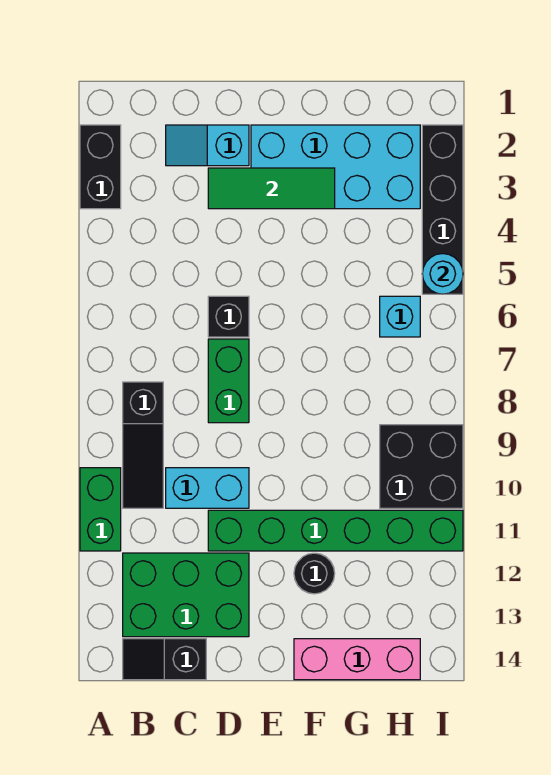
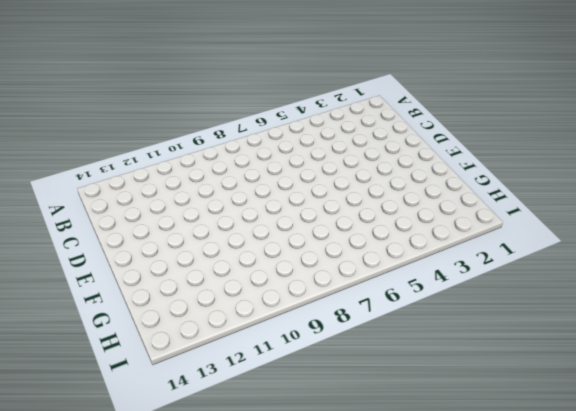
none -> black brick A2:A3 level 1
none -> green brick A10:A11 level 1
none -> black slope B8:B10 level 1 top 8

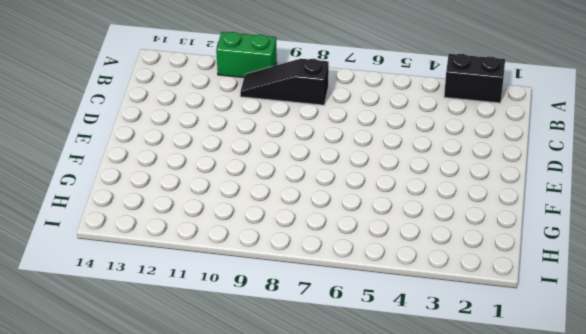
none -> green brick B12:D13 level 1
none -> black slope B14:C14 level 1 top C
none -> cyan slope C2:D2 level 1 top D

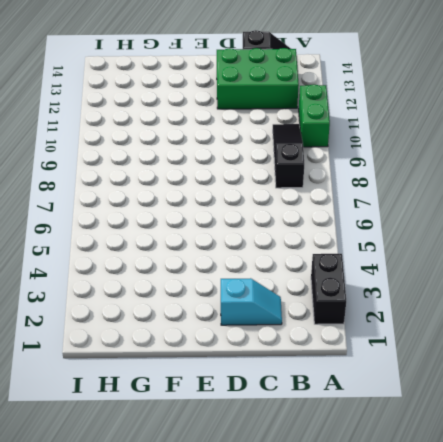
none -> cyan brick C10:D10 level 1
none -> black brick D6 level 1
none -> green brick D7:D8 level 1

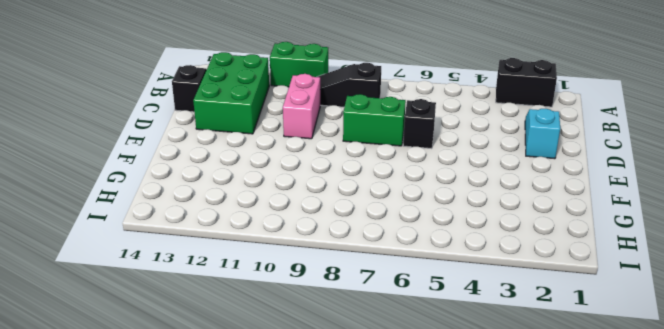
pink brick C10:D10 level 1 -> cyan brick C10:D10 level 1
none -> green brick D11:I11 level 1
none -> cyan brick E2:H3 level 1
none -> black round brick F12 level 1

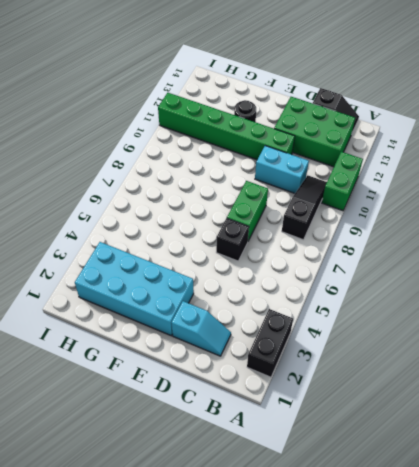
none -> pink brick F14:H14 level 1
none -> cyan brick H6 level 1
none -> black brick H9:I10 level 1

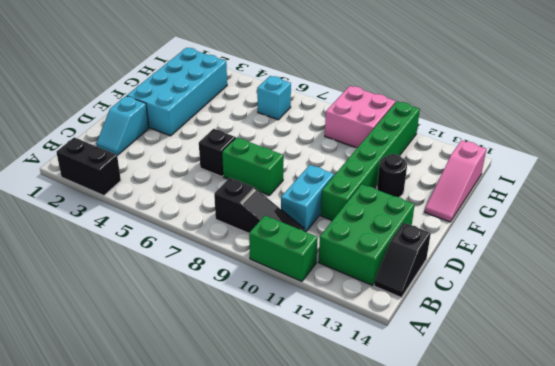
pink slope F14:H14 level 1 top H -> pink brick F14:H14 level 1
pink brick H9:I10 level 1 -> black brick H9:I10 level 1
none -> black brick I2:I5 level 1
none -> green tile D3:F3 level 2
none -> cyan round brick I5 level 2

